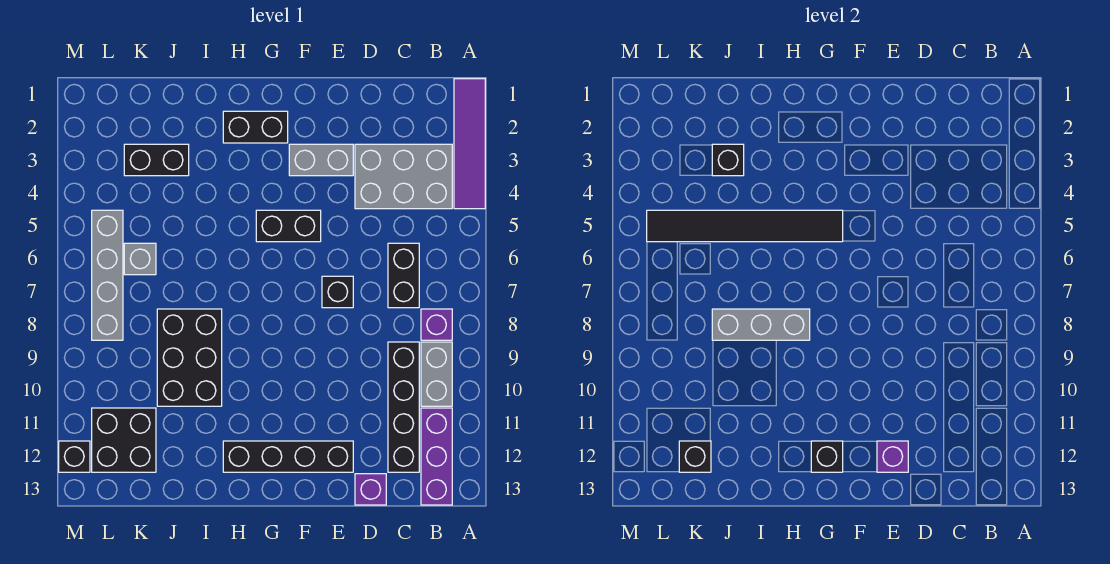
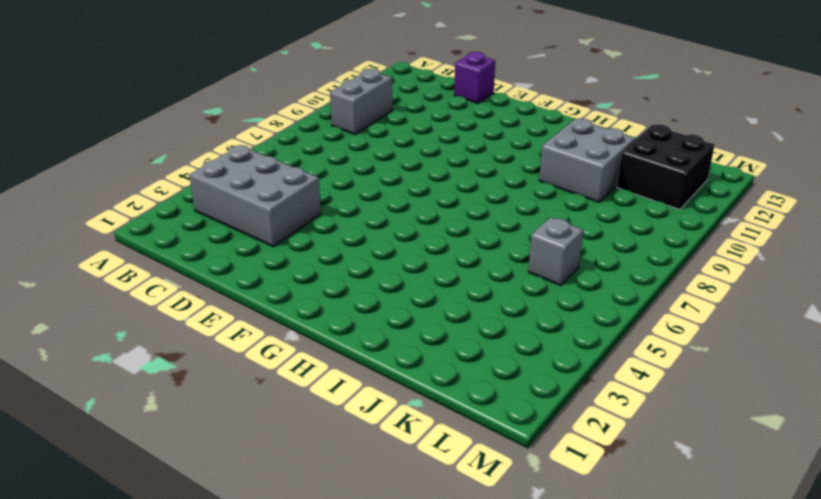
grey brick I10:J11 level 1 -> black brick I8:J10 level 1
none -> purple tile A1:A4 level 1
none -> purple brick B8 level 1
none -> purple brick B11:B13 level 1

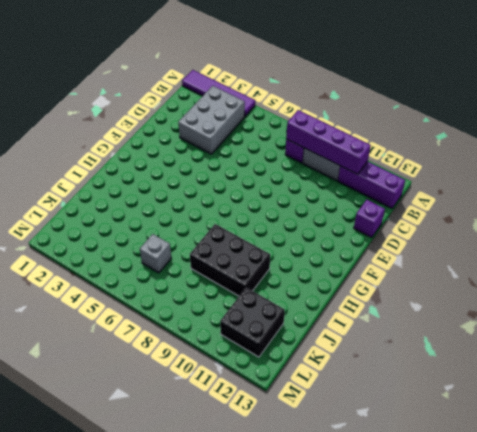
purple brick B8:B11 level 2 -> none
none -> black brick C6:C7 level 1
none -> black brick C9:C12 level 1
none -> grey brick E3:F3 level 1

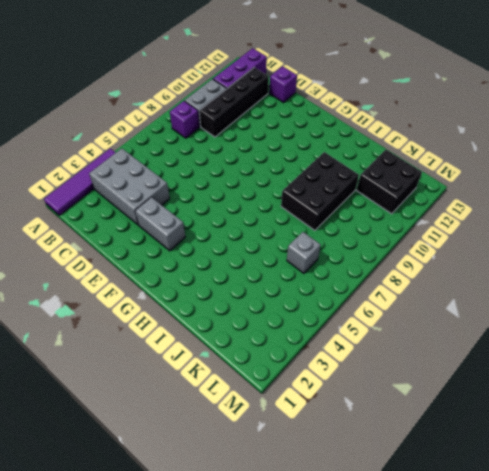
none -> black brick C6:C7 level 1
none -> black brick E7 level 1
none -> black brick E12:H12 level 1

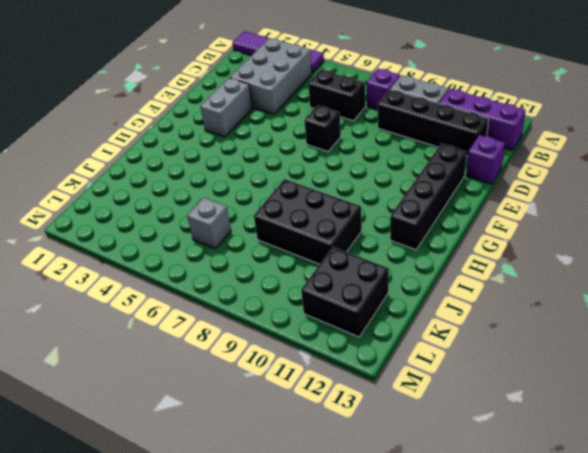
none -> black brick F5:G5 level 1
none -> black brick G2:H2 level 1
none -> black brick J3:K3 level 1

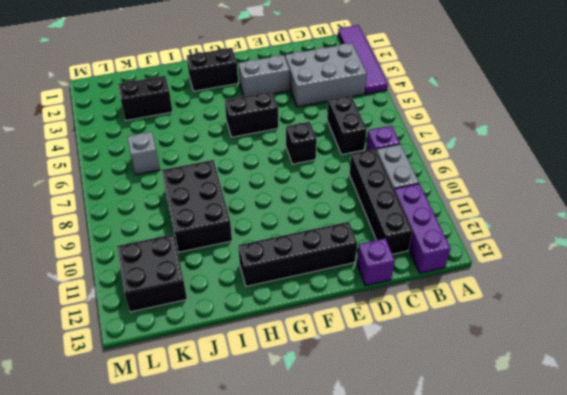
none -> grey brick L5:L8 level 1
none -> black brick M12 level 1
none -> purple brick E12 level 2

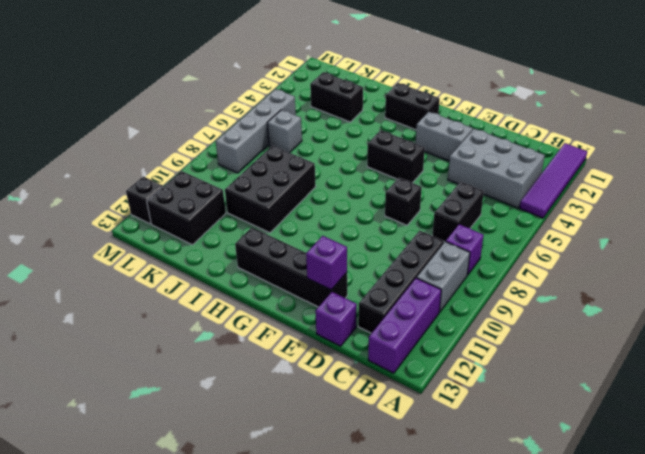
none -> black tile G5:L5 level 2
none -> black brick G12 level 2
none -> grey brick H8:J8 level 2

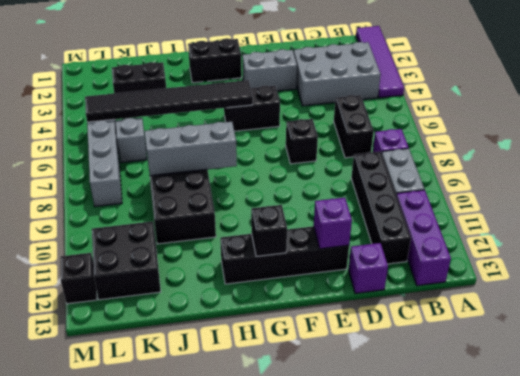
none -> black brick J3 level 2
none -> black brick K12 level 2

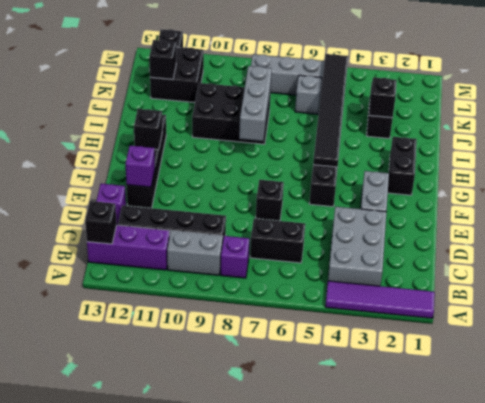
black brick B13 level 2 -> none

